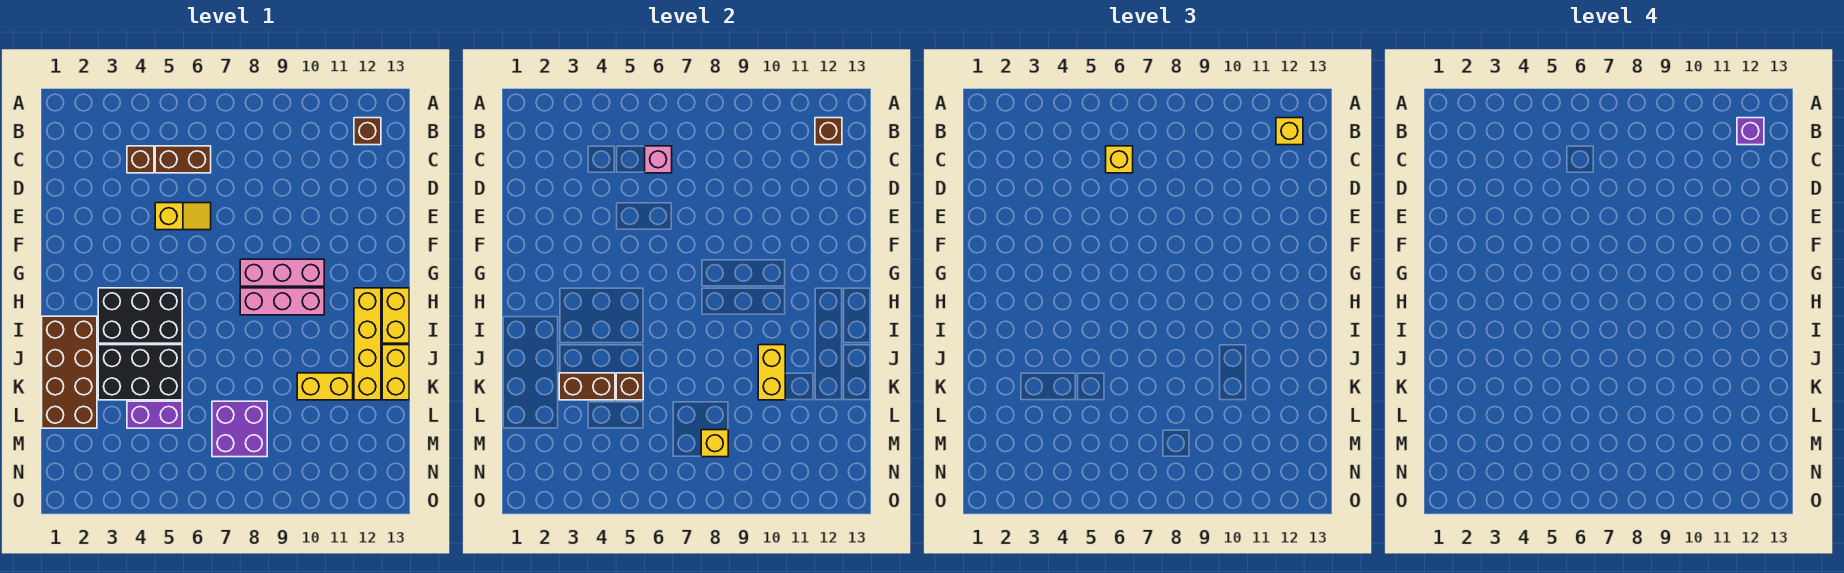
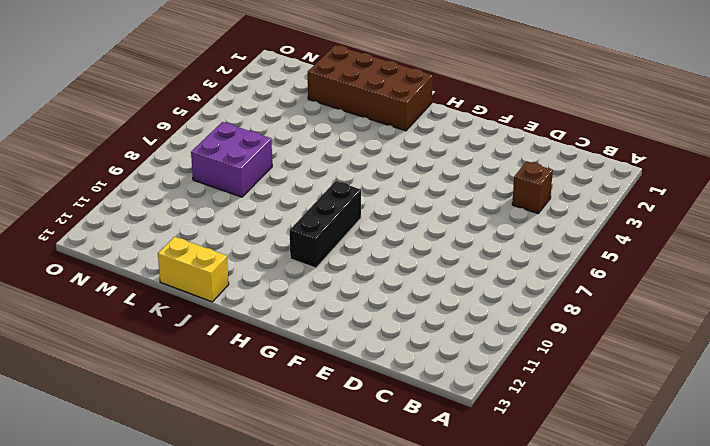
black brick H8:H10 level 1 -> pink brick H8:H10 level 1
none -> brown brick B12 level 1
none -> brown brick C5:C6 level 1
none -> yellow slope E5:E6 level 1 top 5

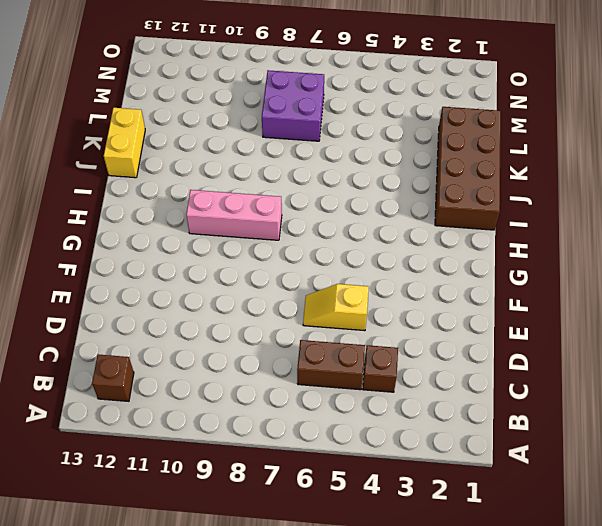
none -> pink brick G8:G10 level 1
none -> black brick H3:I5 level 1
none -> yellow brick H12:K12 level 1

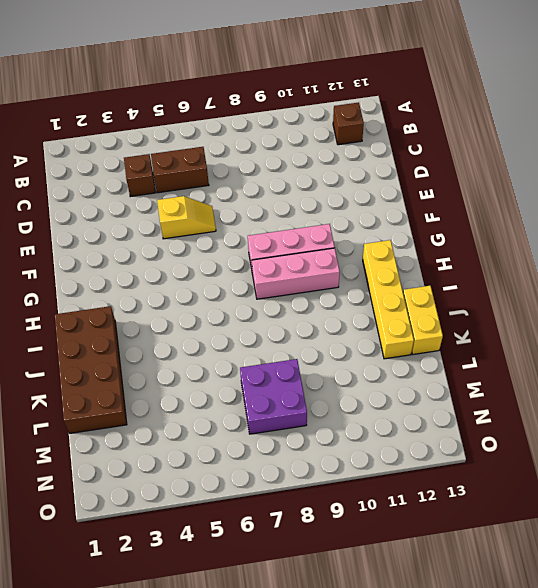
none -> black brick H3:I5 level 1
none -> yellow brick H13:I13 level 1
none -> black brick J3:K5 level 1

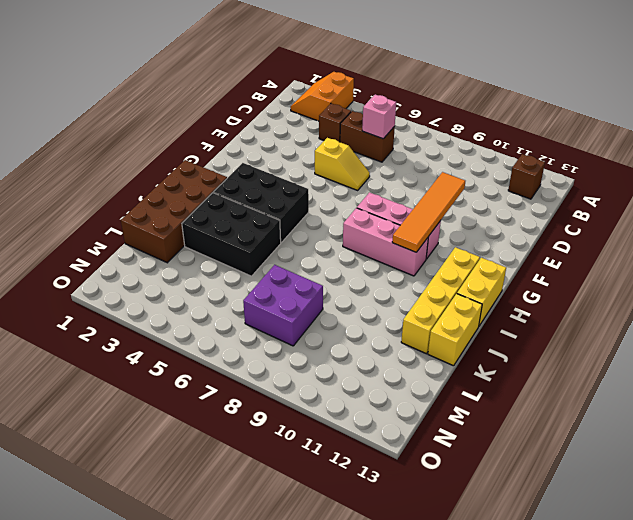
orange slope A2:B3 level 1 top 3 -> none
orange tile E10:H10 level 2 -> none
none -> yellow brick K10:K11 level 1
none -> purple brick L4:L5 level 1
none -> brown brick B12 level 2

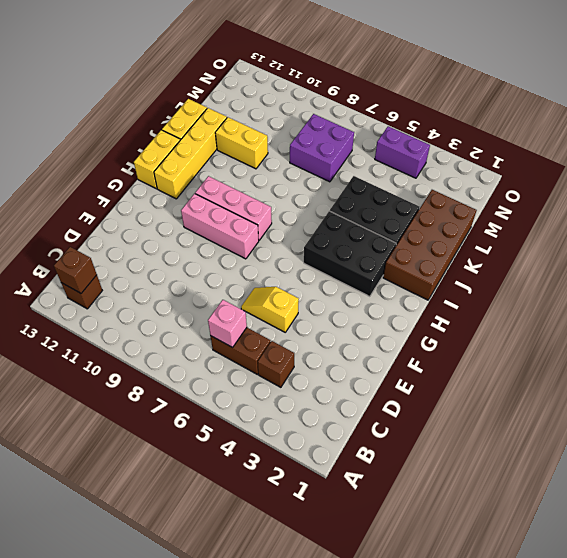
purple brick N4:N5 level 1 -> purple brick L4:L5 level 1
none -> yellow brick J10:K10 level 2
none -> brown brick K3:K4 level 2
none -> brown brick K5 level 2

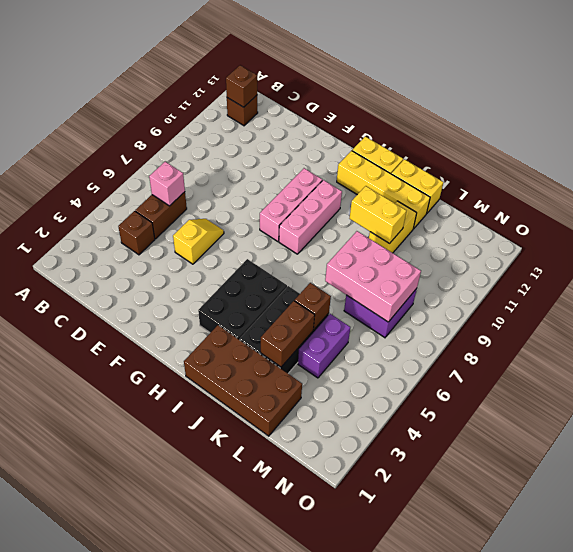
pink brick K7:M8 level 2 -> yellow brick M8 level 2
none -> yellow brick B12 level 3
none -> yellow brick C6 level 3
none -> purple brick B12 level 4

